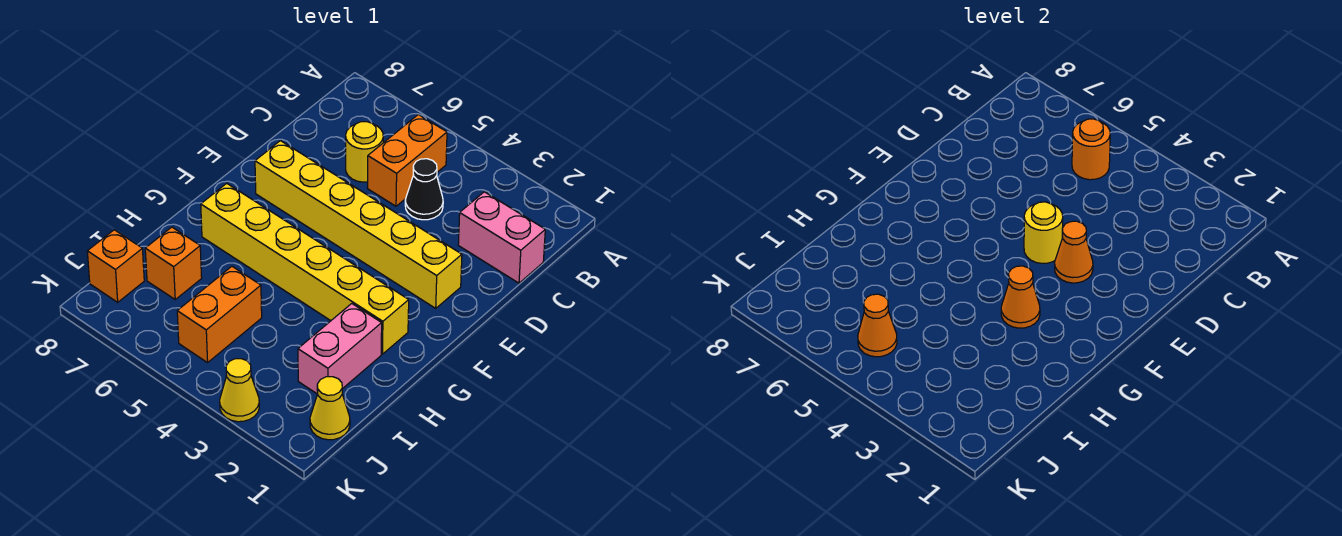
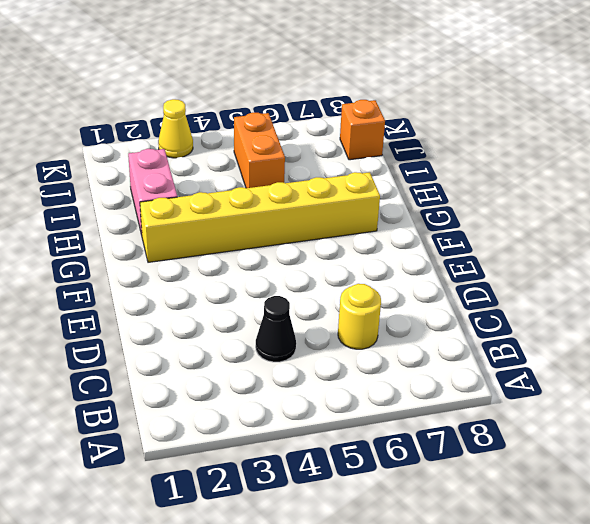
none -> orange brick B5:C5 level 1
none -> pink brick C1:C2 level 1
none -> yellow brick E2:E7 level 1

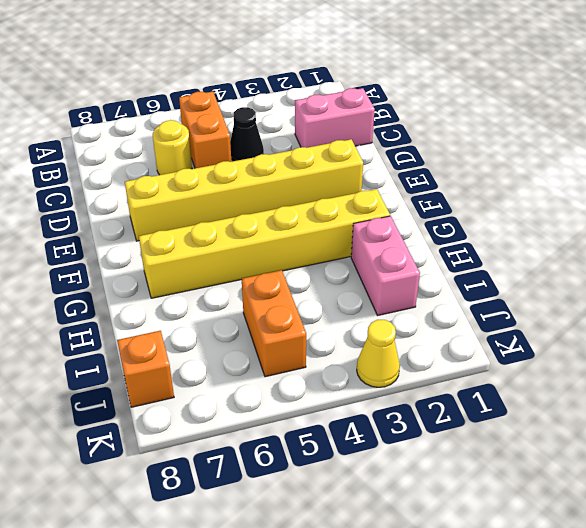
none -> orange brick I7 level 1
none -> yellow cone J1 level 1
none -> orange round brick B5 level 2

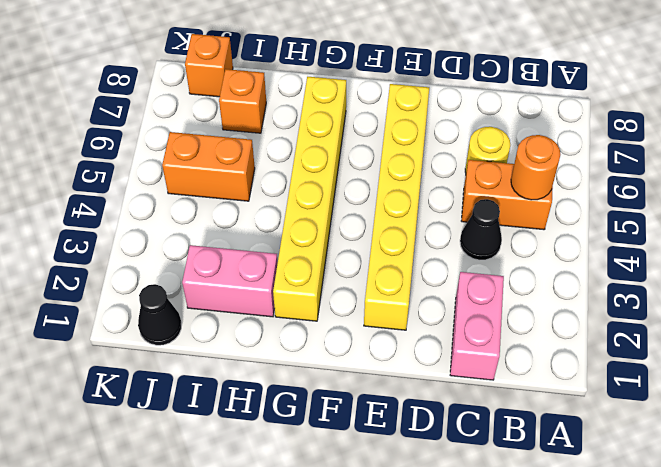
black cone J1 level 1 -> yellow cone J1 level 1
none -> yellow cone K3 level 1
none -> orange cone E3 level 2
none -> yellow round brick E4 level 2

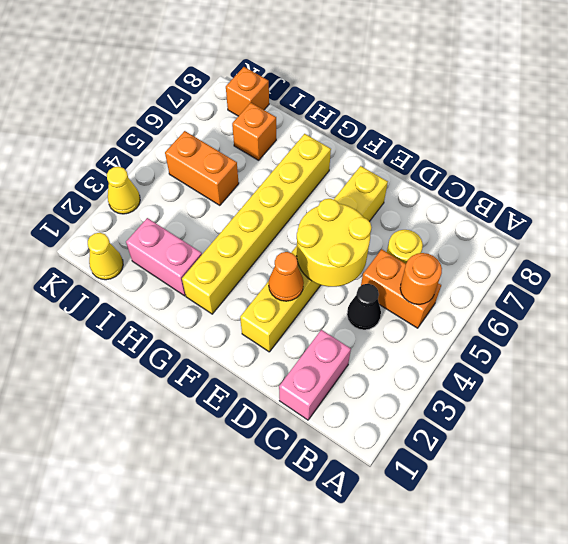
yellow round brick D4:E5 level 2 -> yellow round brick E4 level 2
none -> orange cone G3 level 2
none -> orange cone J5 level 2

